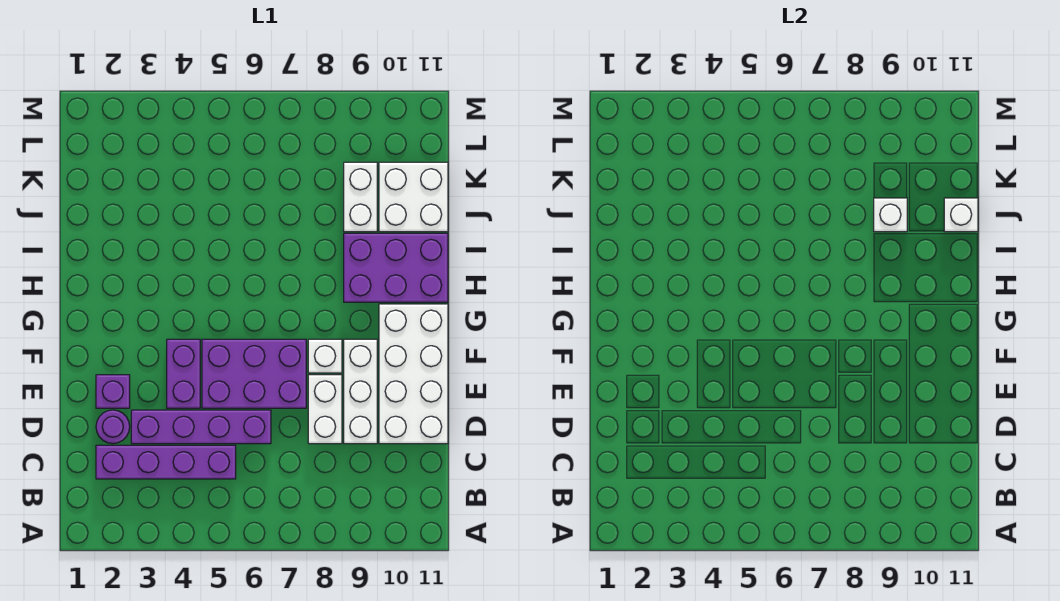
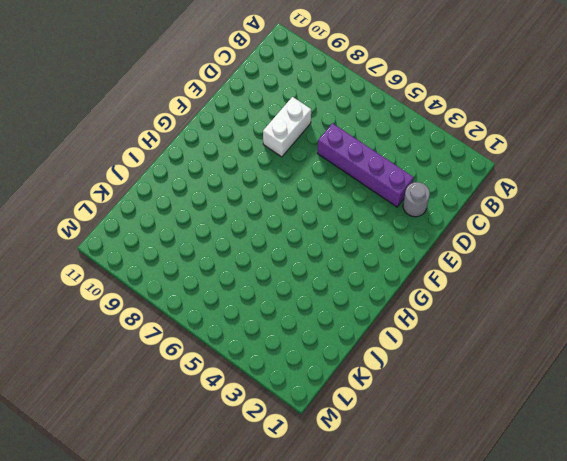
grey round brick D2 level 1 -> purple round brick D2 level 1
none -> purple brick C2:C5 level 1
none -> white brick D9:F9 level 1
none -> white brick D10:G11 level 1

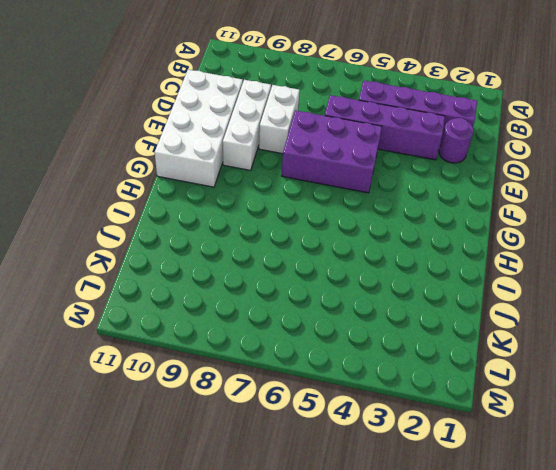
none -> purple brick E2 level 1
none -> purple brick E4:F4 level 1
none -> white brick F8 level 1

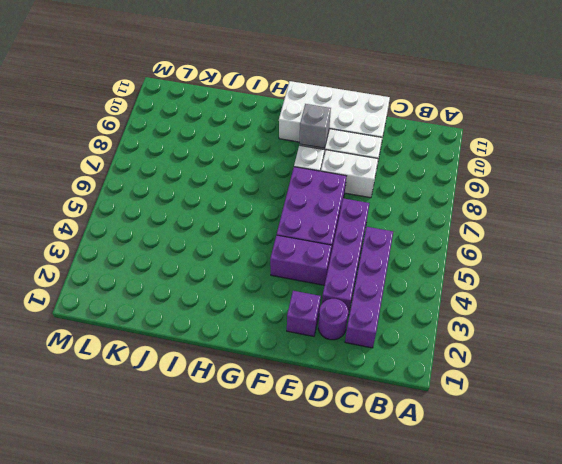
grey brick F9 level 2 -> none
none -> purple brick H9:I11 level 1
none -> white brick J9:K9 level 1
none -> white brick J10:K11 level 1

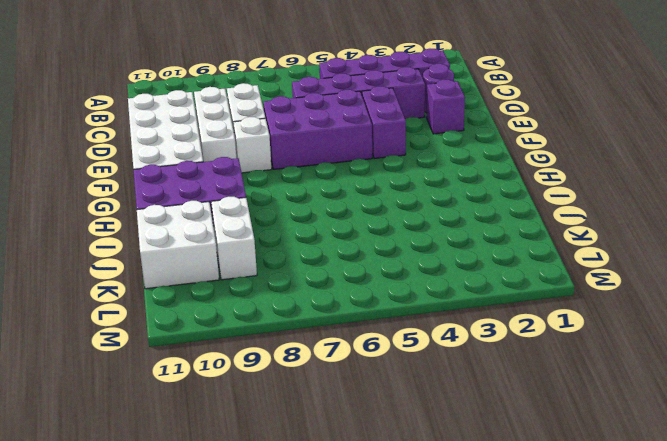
none -> white brick J9 level 2
none -> white brick J11 level 2

